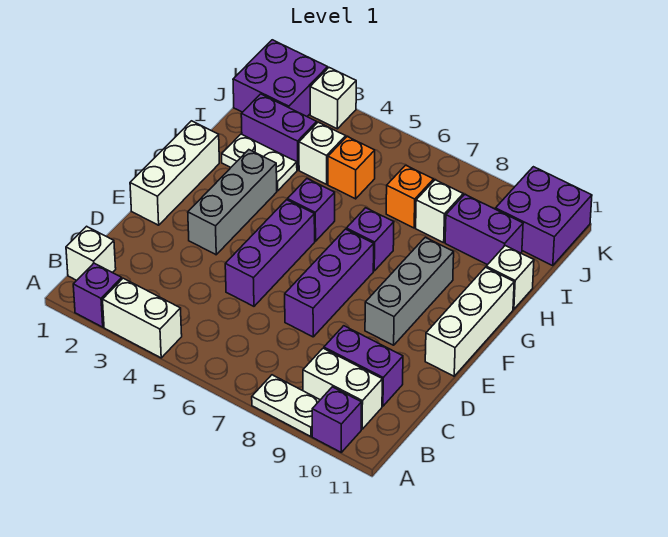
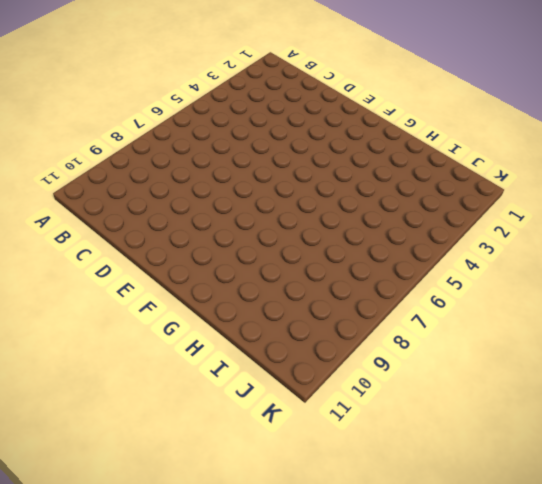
none -> purple brick A2 level 1
none -> white brick A3:A4 level 1
none -> white plate A8:A9 level 1

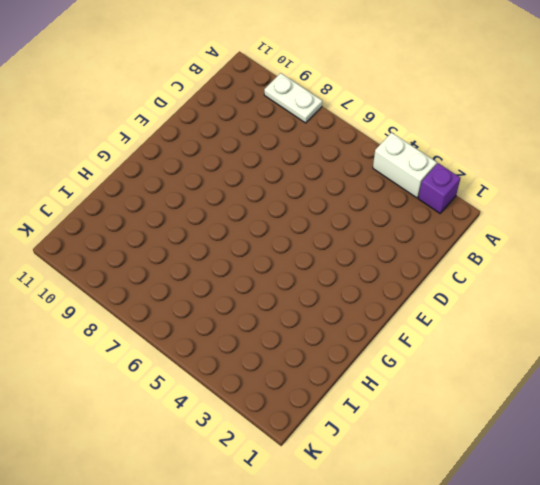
none -> purple brick A10 level 1
none -> white brick B1 level 1
none -> white brick B9:B10 level 1

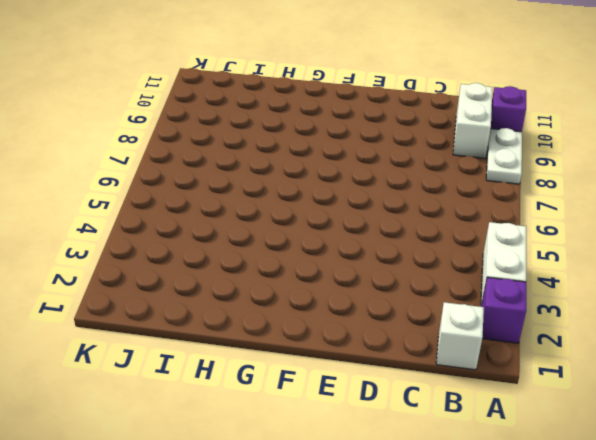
none -> purple brick C9:C10 level 1
none -> purple brick D5:F5 level 1
none -> purple brick D7:F7 level 1

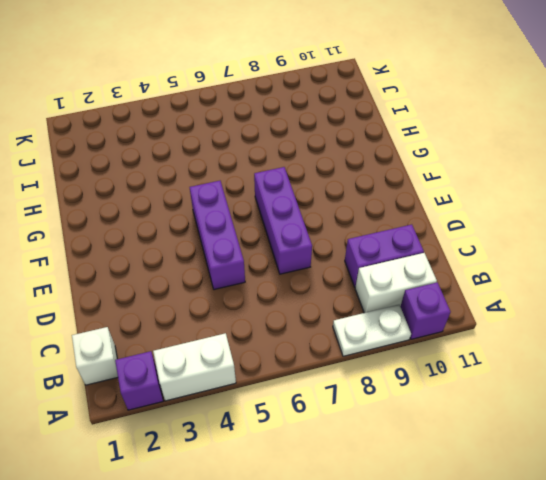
none -> white brick E1:G1 level 1
none -> grey brick E3:G3 level 1
none -> grey brick E9:G9 level 1

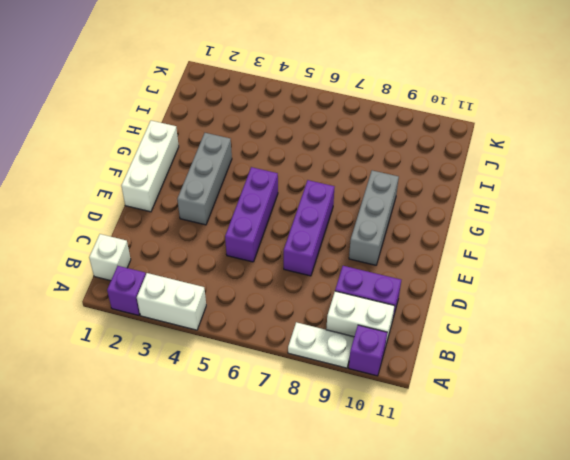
none -> white brick E11:G11 level 1
none -> purple brick G5 level 1
none -> purple brick G7 level 1

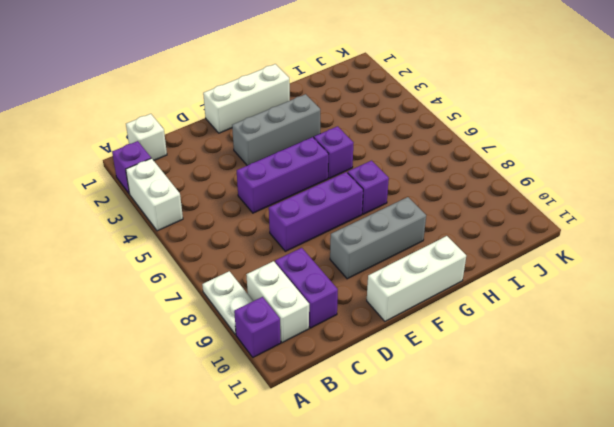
none -> white plate H2:H3 level 1
none -> white brick H11 level 1
none -> purple brick I2:I3 level 1

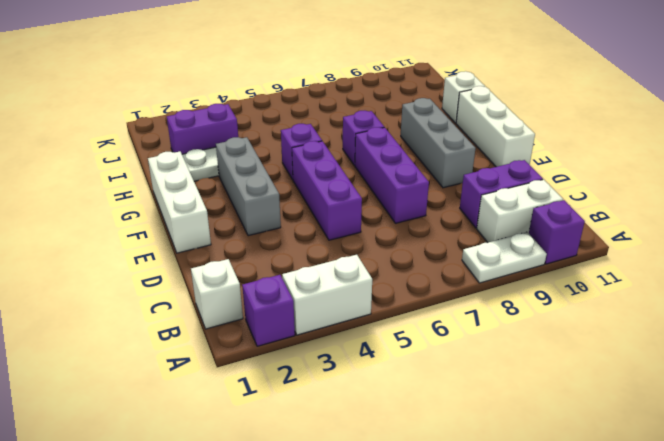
none -> white brick I4 level 1
none -> orange brick I5 level 1
none -> orange brick I7 level 1

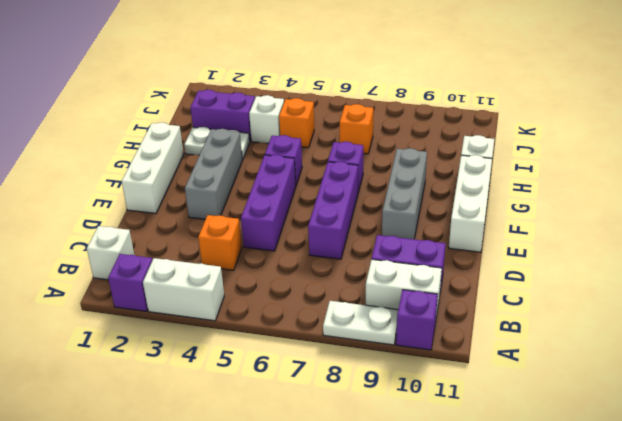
orange brick C4 level 1 -> none
none -> white brick I8 level 1
none -> purple brick I9:I10 level 1
none -> purple brick J1:K2 level 1

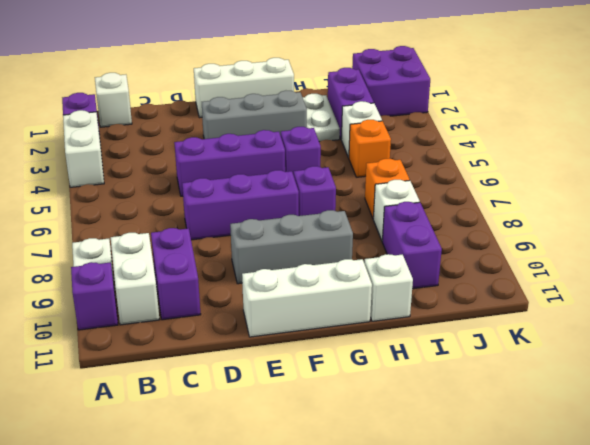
none -> purple brick J10:K11 level 1
none -> white brick K3 level 1

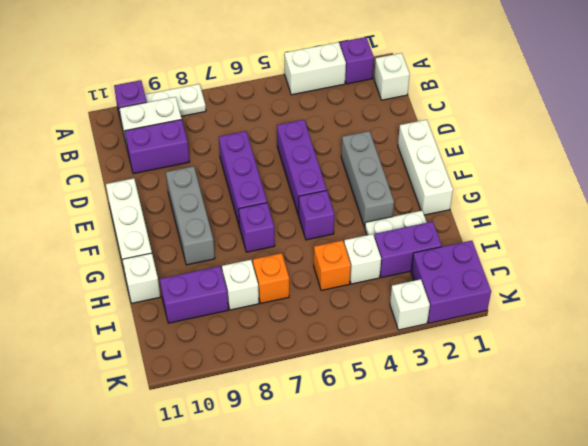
none -> purple brick J10:K11 level 1

